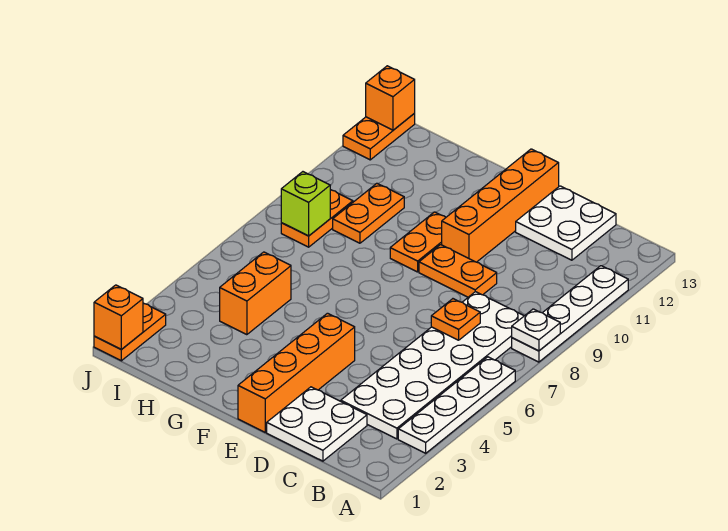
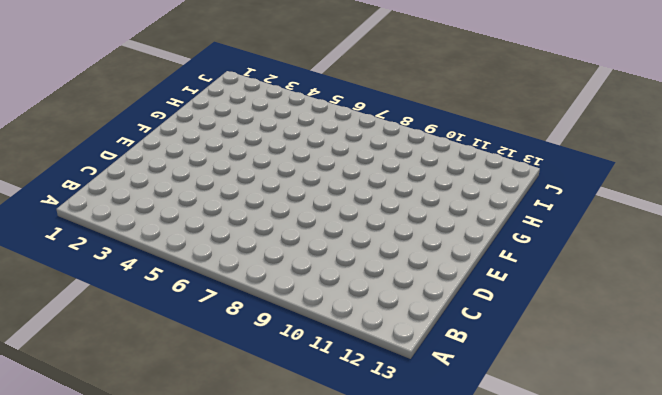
none -> white plate A3:A6 level 1
none -> white plate A8:A11 level 1
none -> white plate B3:C8 level 1

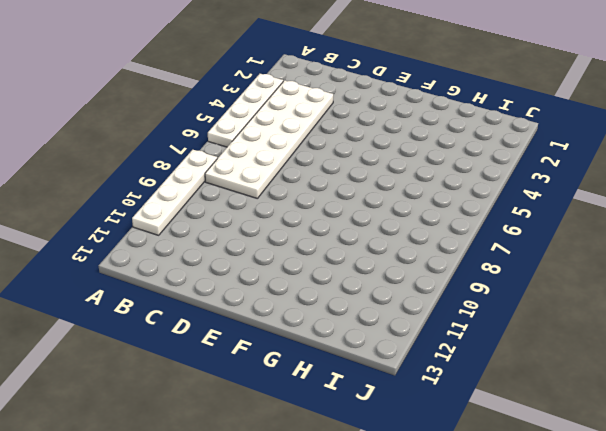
none -> white plate C1:D2 level 1
none -> white plate C12:D13 level 1
none -> orange plate D9:E9 level 1

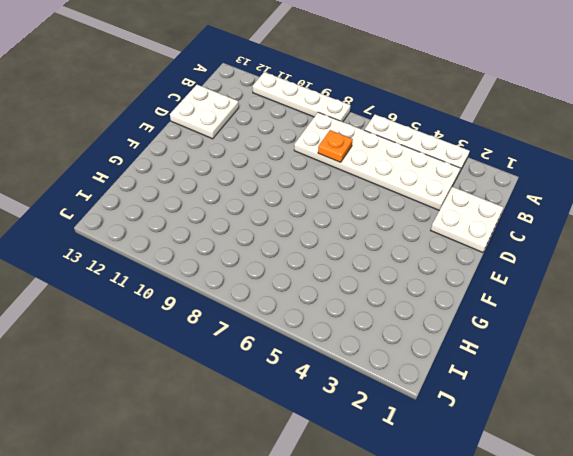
none -> orange plate D9:E9 level 1
none -> orange brick E1:E4 level 1
none -> orange brick E10:E13 level 1

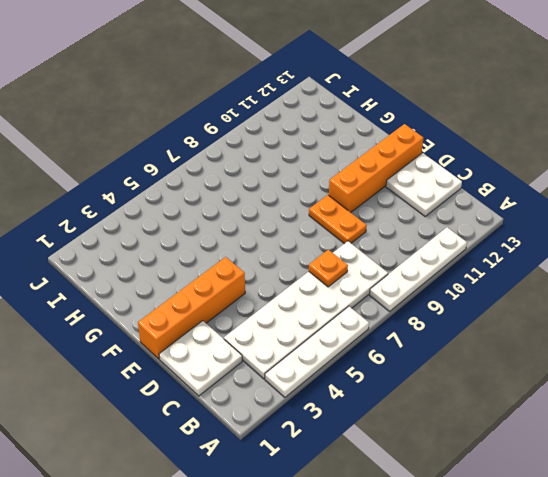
none -> orange plate F9:F10 level 1
none -> orange brick H4:H5 level 1
none -> orange plate H9:H10 level 1

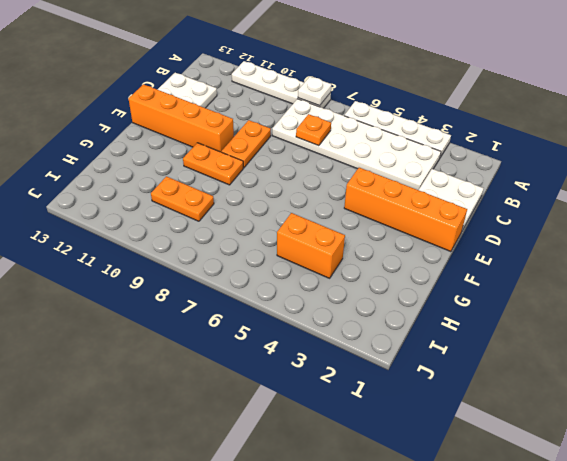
none -> orange plate I8:I9 level 1
none -> orange plate J1:J2 level 1
none -> orange plate J12:J13 level 1

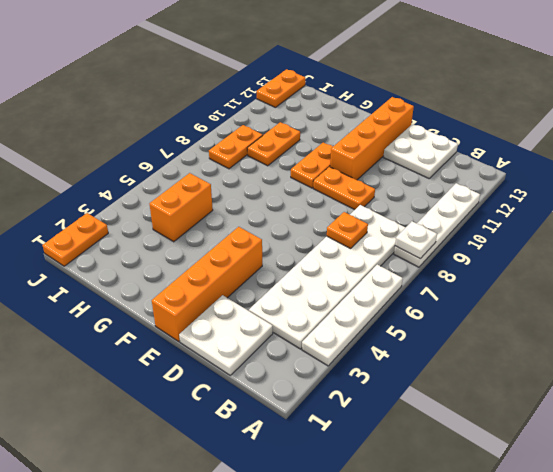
none -> lime brick I8 level 2
none -> orange brick J1 level 2
none -> orange brick J13 level 2

